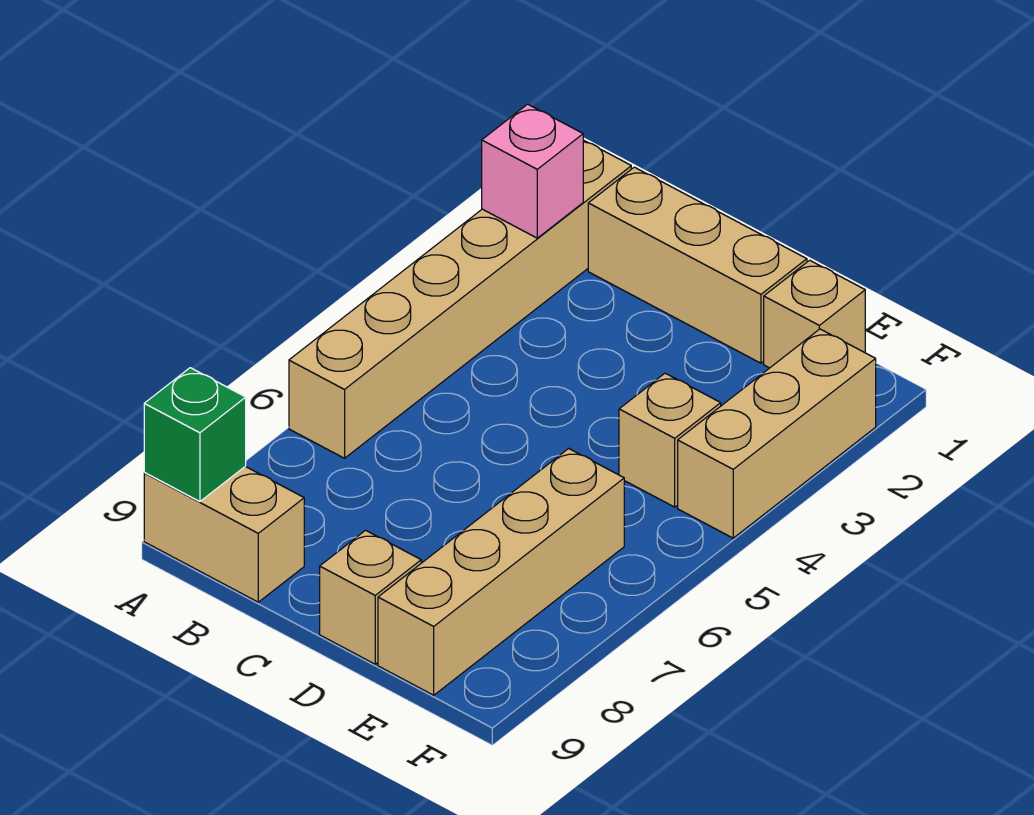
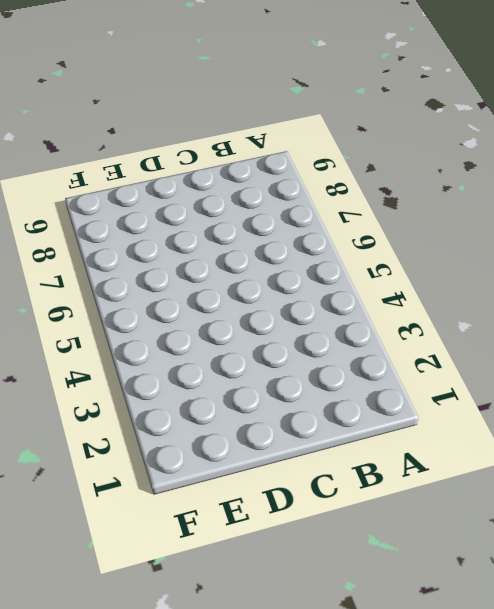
none -> tan brick A1:A6 level 1
none -> tan brick A9:B9 level 1

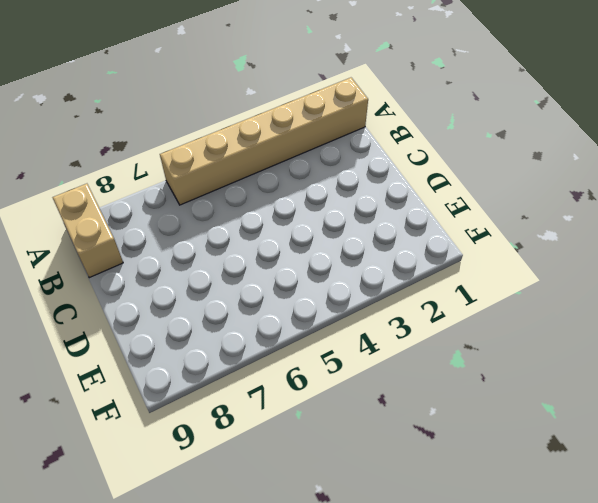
none -> tan brick B1:D1 level 1
none -> tan brick D9 level 1

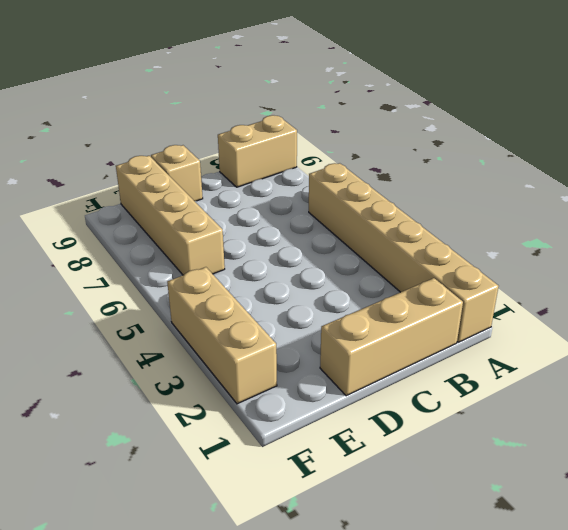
none -> tan brick E1 level 1
none -> tan brick E4 level 1

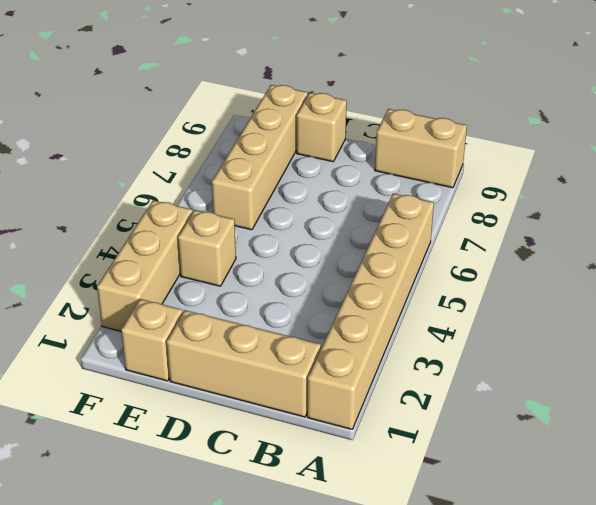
none -> pink brick A2 level 2
none -> green brick A9 level 2

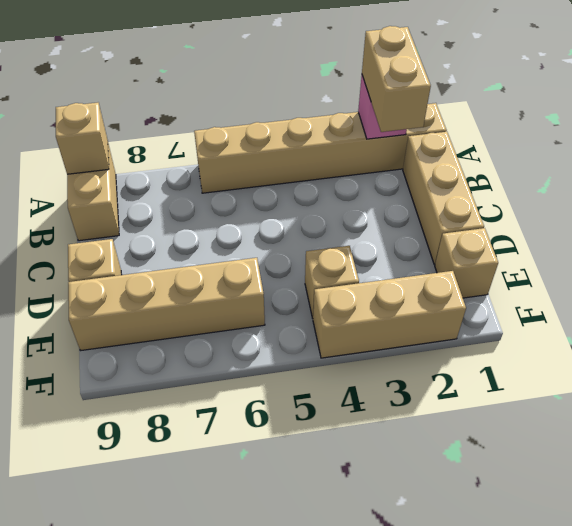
tan brick A2:B2 level 3 -> none
tan brick A9 level 2 -> green brick A9 level 2

